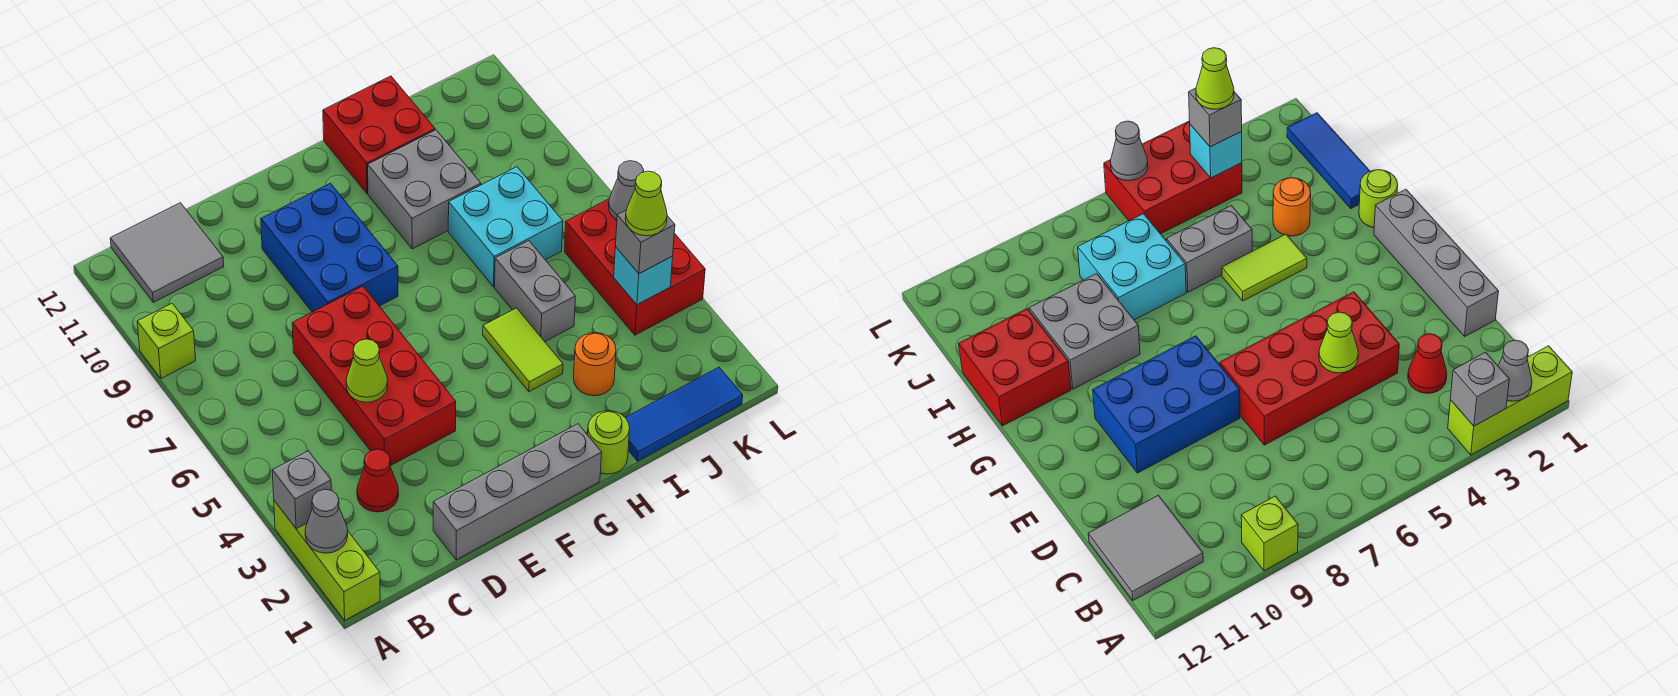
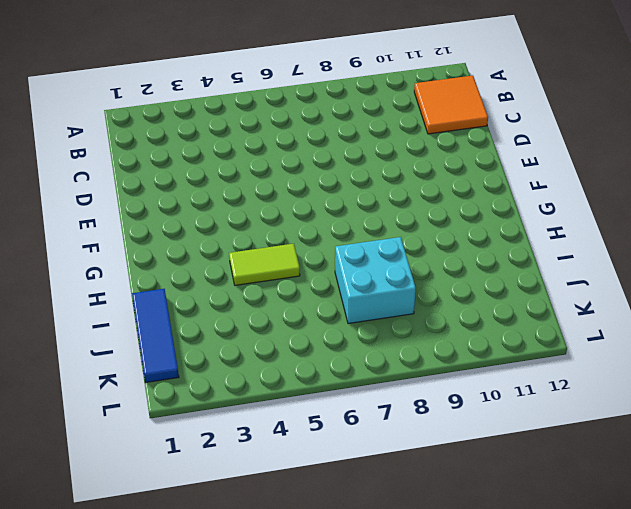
orange tile B11:C12 level 1 -> grey tile B11:C12 level 1
none -> lime brick A1:A3 level 1
none -> lime brick A9 level 1
none -> red cone C3 level 1

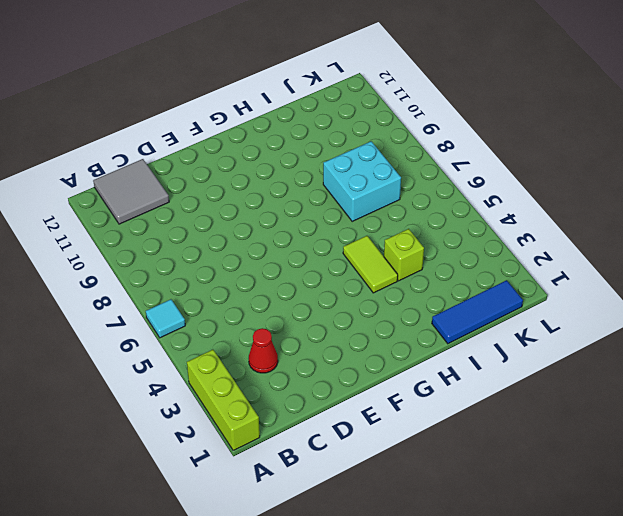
cyan tile A6 level 1 -> none
lime brick I4 level 1 -> lime brick A9 level 1
none -> grey brick D1:G1 level 1
none -> red brick D4:E7 level 1
none -> blue brick E8:F10 level 1

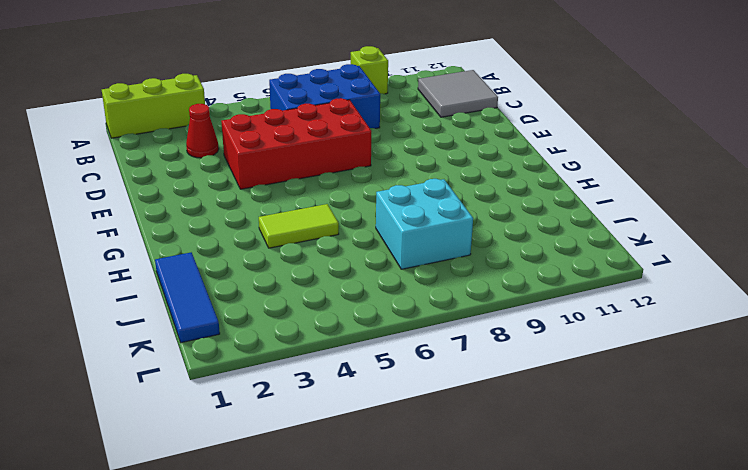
blue brick B6:C8 level 1 -> blue brick E8:F10 level 1
none -> grey brick D1:G1 level 1
none -> lime round brick H1 level 1
none -> grey brick H9:I10 level 1

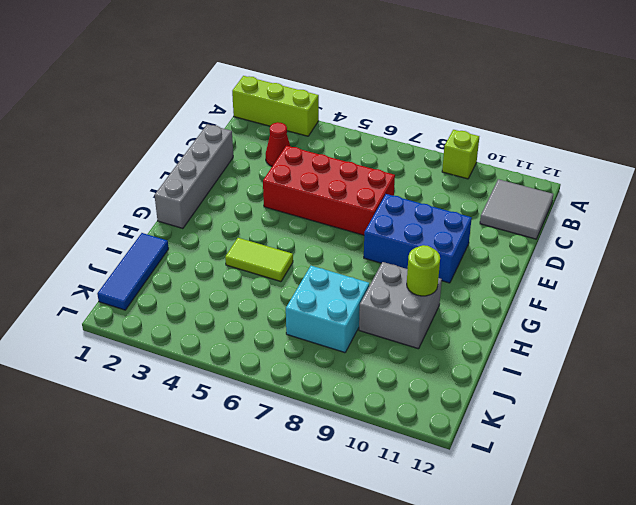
lime round brick H10 level 2 -> lime round brick H1 level 1
none -> red brick H11:I12 level 1
none -> orange round brick I3 level 1
none -> grey brick I5:I6 level 1

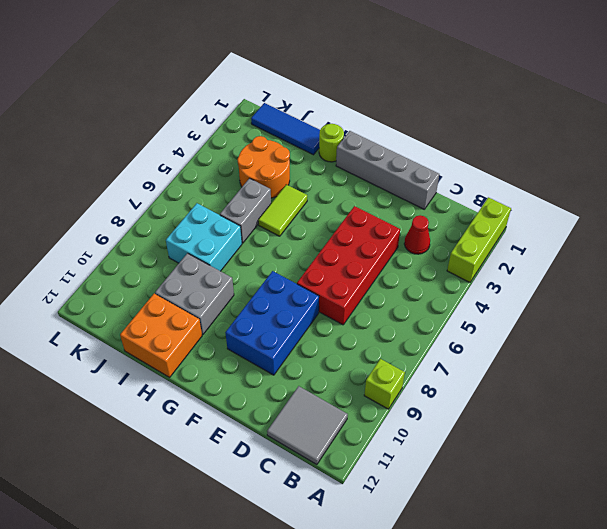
orange brick H11:I12 level 1 -> red brick H11:I12 level 1
orange round brick I3:J4 level 1 -> orange round brick I3 level 1
none -> red brick K4:L6 level 1
none -> grey cone A2 level 2
none -> grey brick A3 level 2

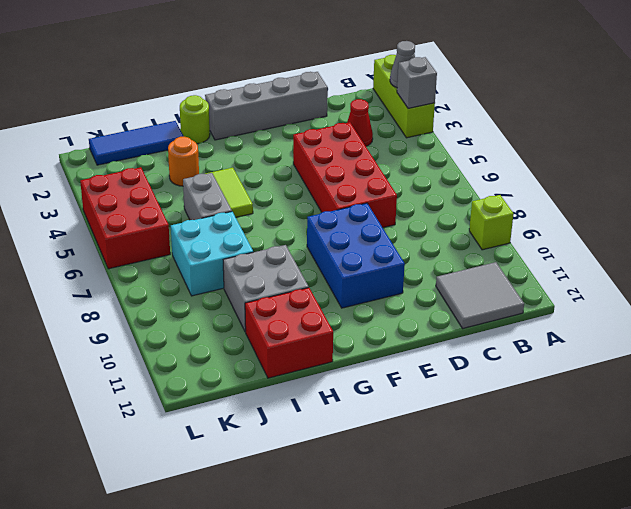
none -> lime cone D5 level 2
none -> cyan brick K4 level 2
none -> grey cone L6 level 2

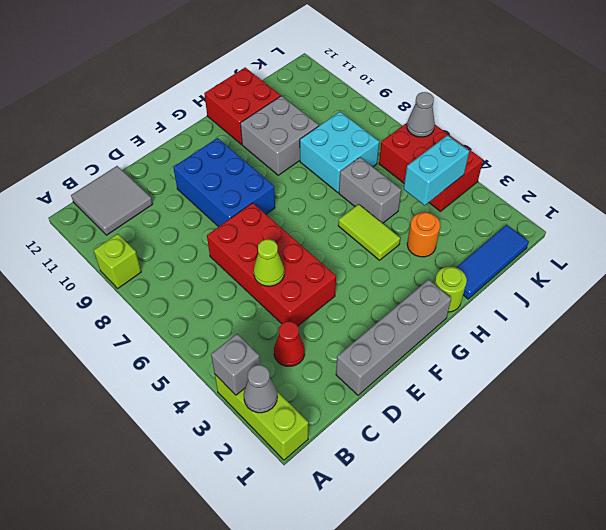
cyan brick J4:K4 level 2 -> cyan brick K4 level 2
none -> grey brick K4 level 3
none -> lime cone K4 level 4

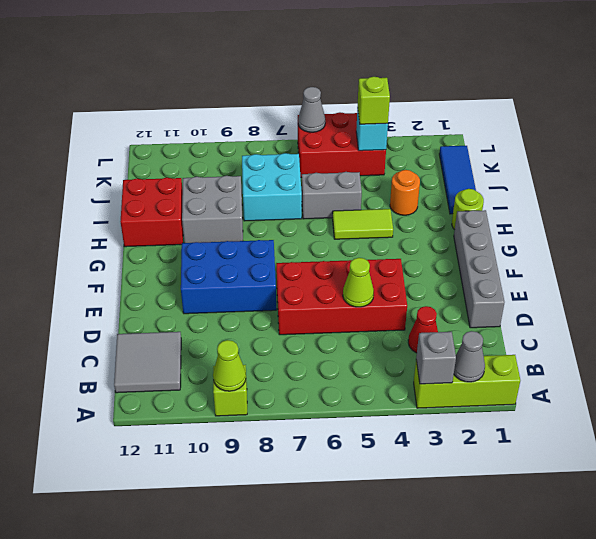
lime cone A9 level 2 -> lime cone K4 level 4
lime brick K4 level 3 -> grey brick K4 level 3

